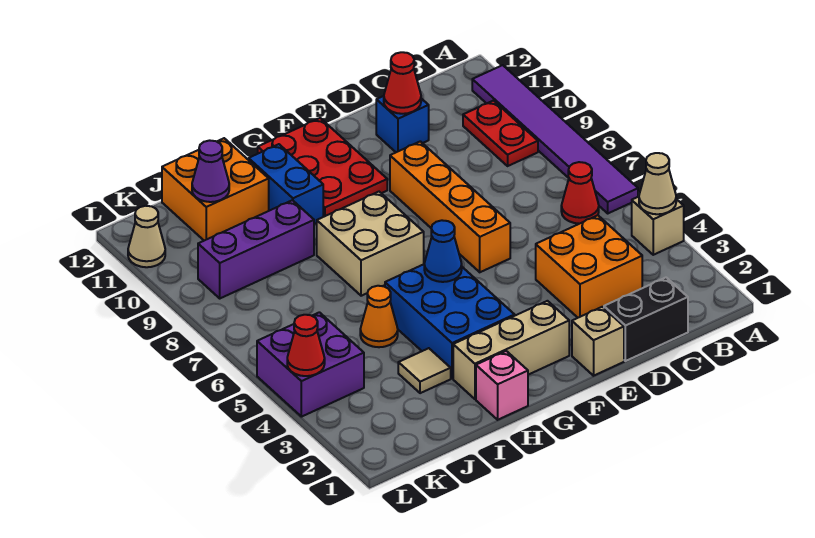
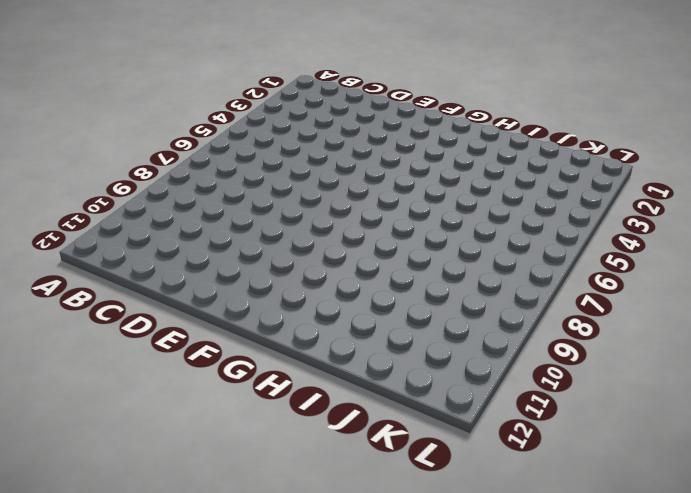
none -> tan brick A4 level 1
none -> purple tile A6:A11 level 1
none -> red cone B6 level 1

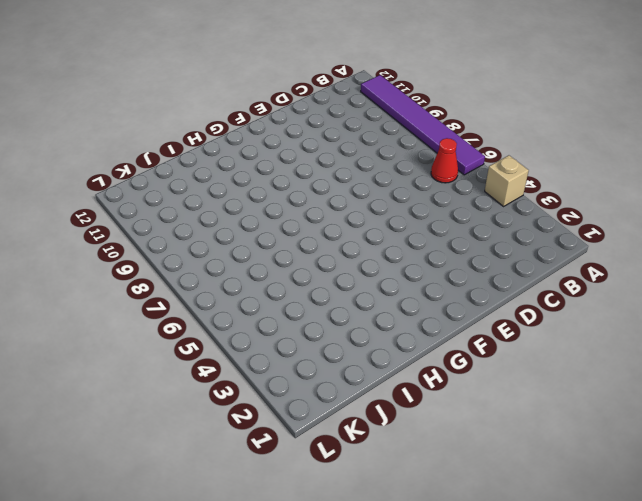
none -> red plate B9:B10 level 1
none -> black brick C1:D1 level 1
none -> orange brick C3:D4 level 1

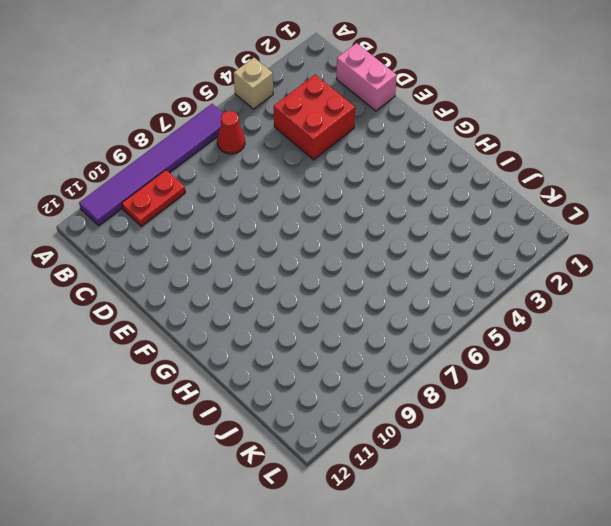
pink brick C1:D1 level 1 -> black brick C1:D1 level 1
red brick C3:D4 level 1 -> orange brick C3:D4 level 1
none -> blue brick D11 level 1
none -> tan brick E1 level 1
none -> orange brick E6:E9 level 1

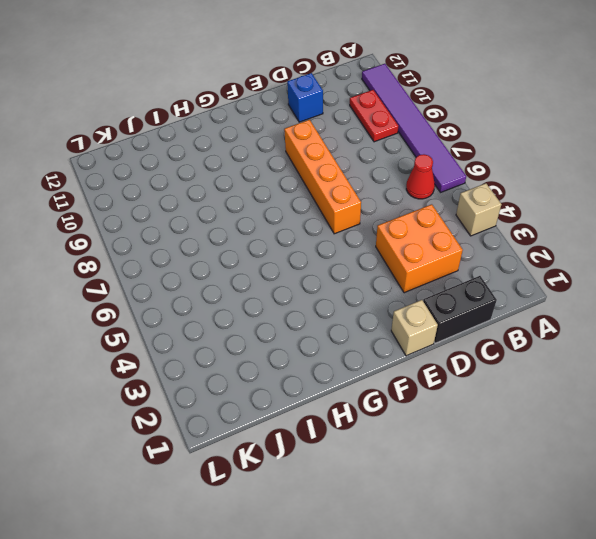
none -> tan brick F2:H2 level 1
none -> red plate F10:G12 level 1
none -> blue brick G3:H5 level 1

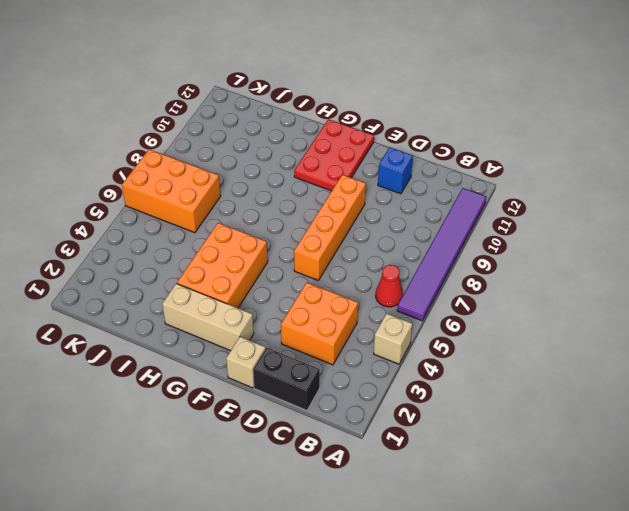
orange brick G3:H5 level 1 -> blue brick G3:H5 level 1
orange brick J6:L7 level 1 -> none
none -> red plate B9:B10 level 1
none -> tan brick G7:H8 level 1
none -> pink brick H1 level 1

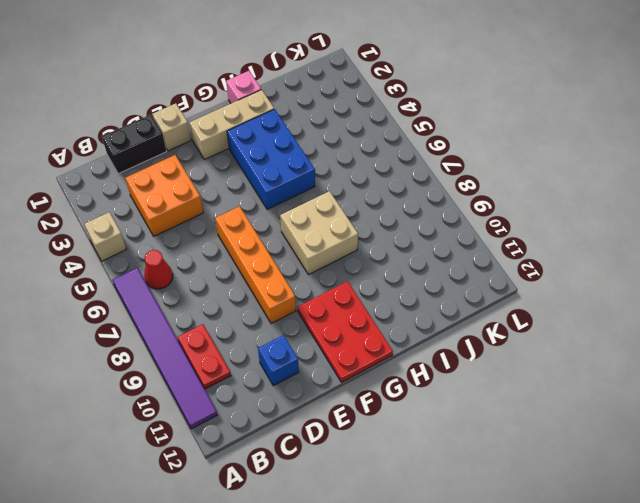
none -> blue brick H10:H11 level 1
none -> tan tile I3 level 1
none -> orange cone I5 level 1

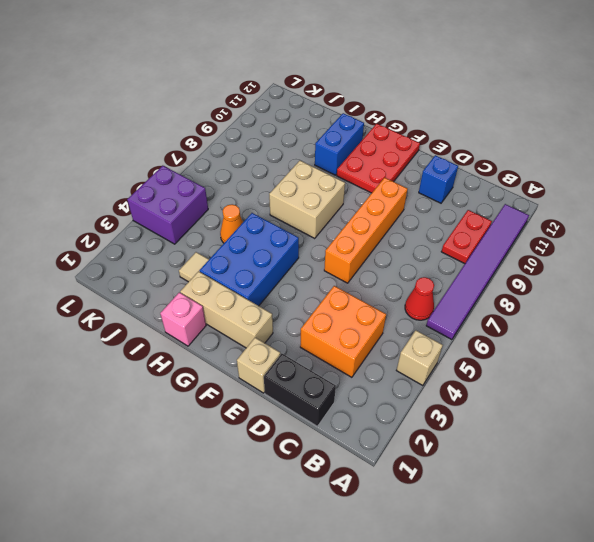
none -> purple brick I9:K9 level 1
none -> orange brick I11:J12 level 1
none -> tan cone L11 level 1

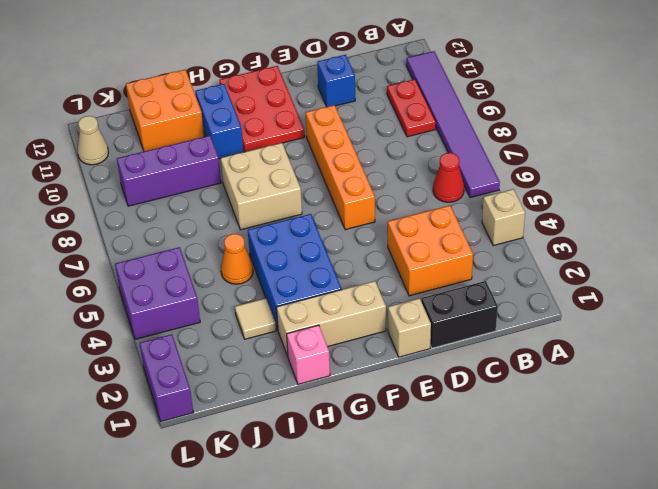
purple brick L1:L2 level 1 -> none
none -> tan cone A4 level 2
none -> red cone D11 level 2
none -> blue cone G5 level 2

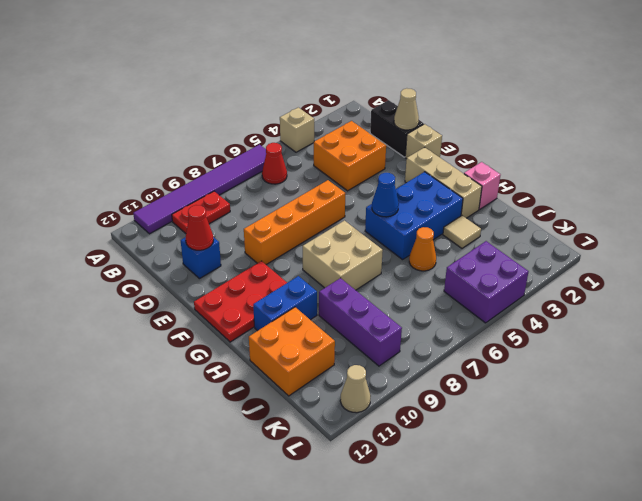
tan cone D1 level 2 -> tan cone A4 level 2
none -> purple cone J11 level 2
none -> red cone L4 level 2

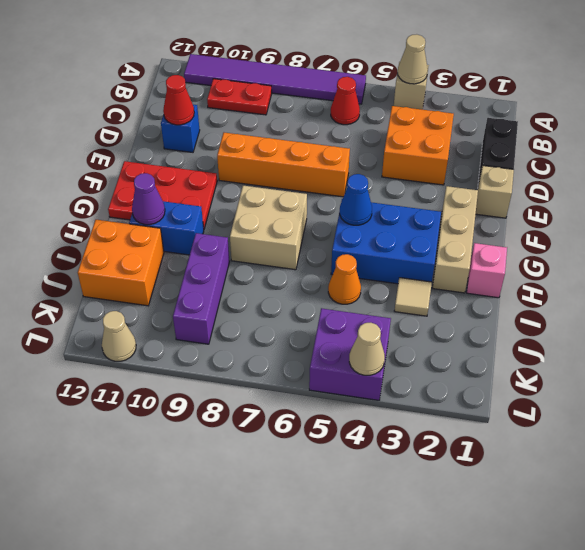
purple cone H11 level 2 -> purple cone J11 level 2
tan cone L4 level 2 -> red cone L4 level 2

